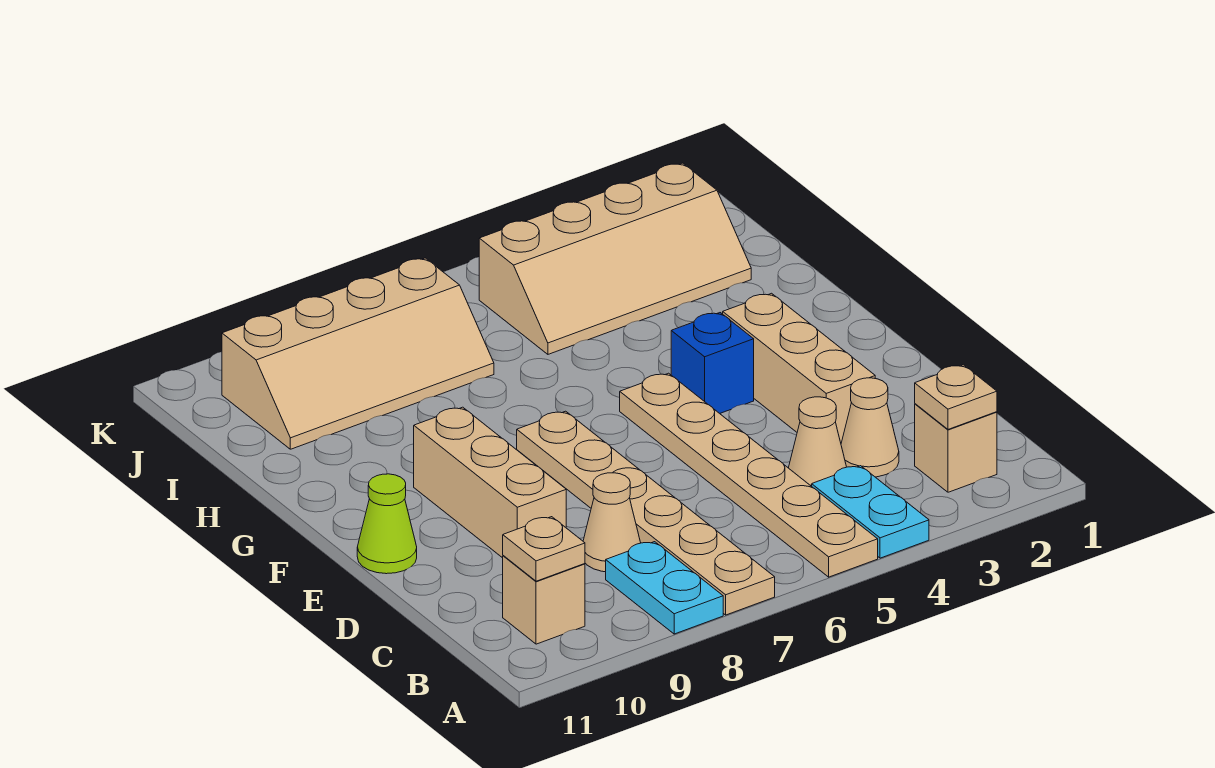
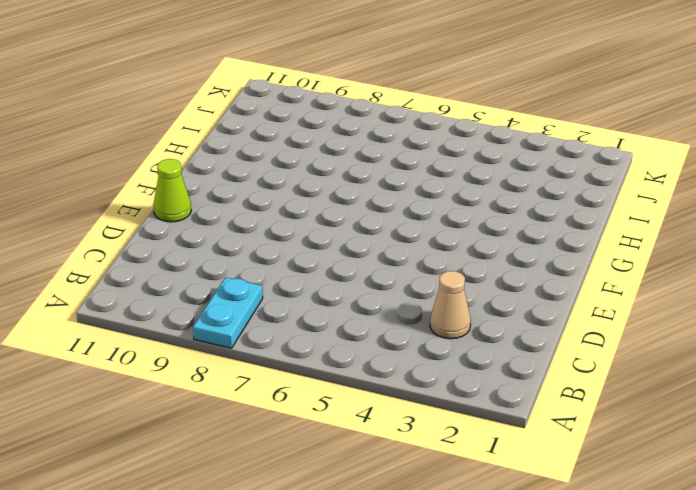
none -> cyan plate A4:B4 level 1
none -> tan plate A5:F5 level 1
none -> tan plate A7:F7 level 1

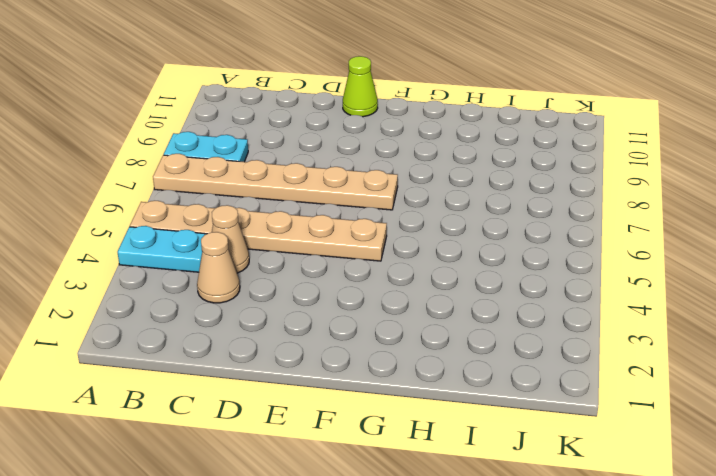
none -> tan brick B2 level 1
none -> tan brick B10 level 1
none -> tan cone C8 level 1

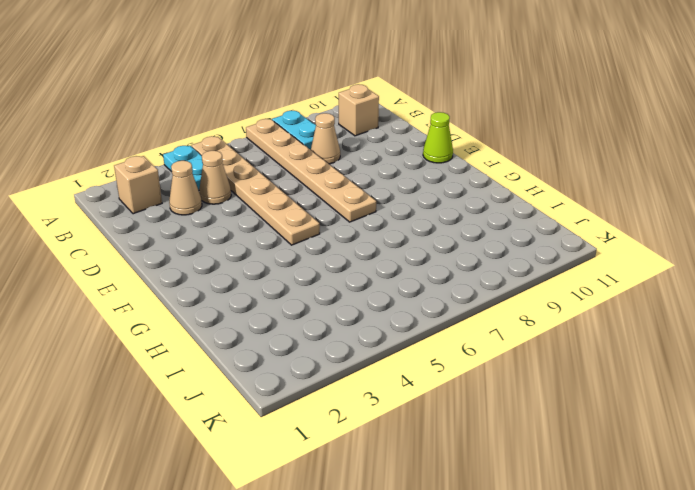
none -> tan brick D3:F3 level 1
none -> tan brick D9:F9 level 1
none -> blue brick F4 level 1

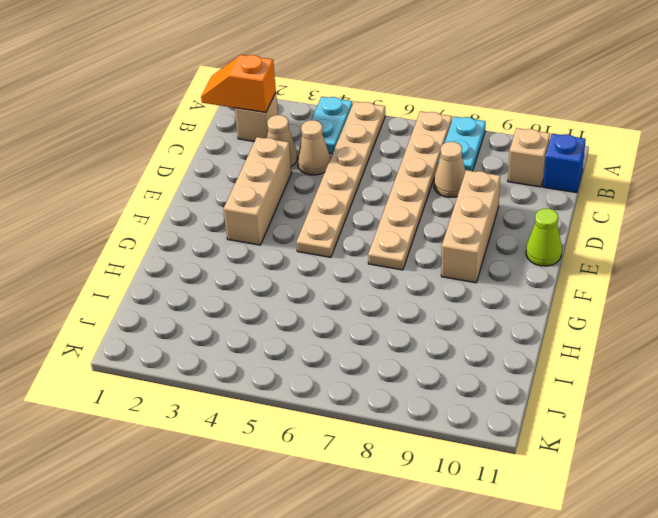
orange slope B1:B2 level 2 top 2 -> tan plate B2 level 2
blue brick B11 level 1 -> blue brick F4 level 1
none -> tan slope I2:J5 level 1 top J
none -> tan slope I7:J10 level 1 top J
none -> tan plate B10 level 2

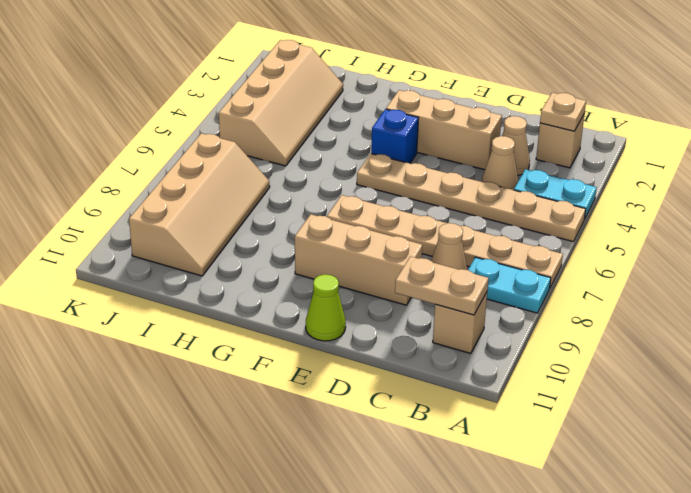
tan plate B10:C10 level 2 -> tan plate B10 level 2

